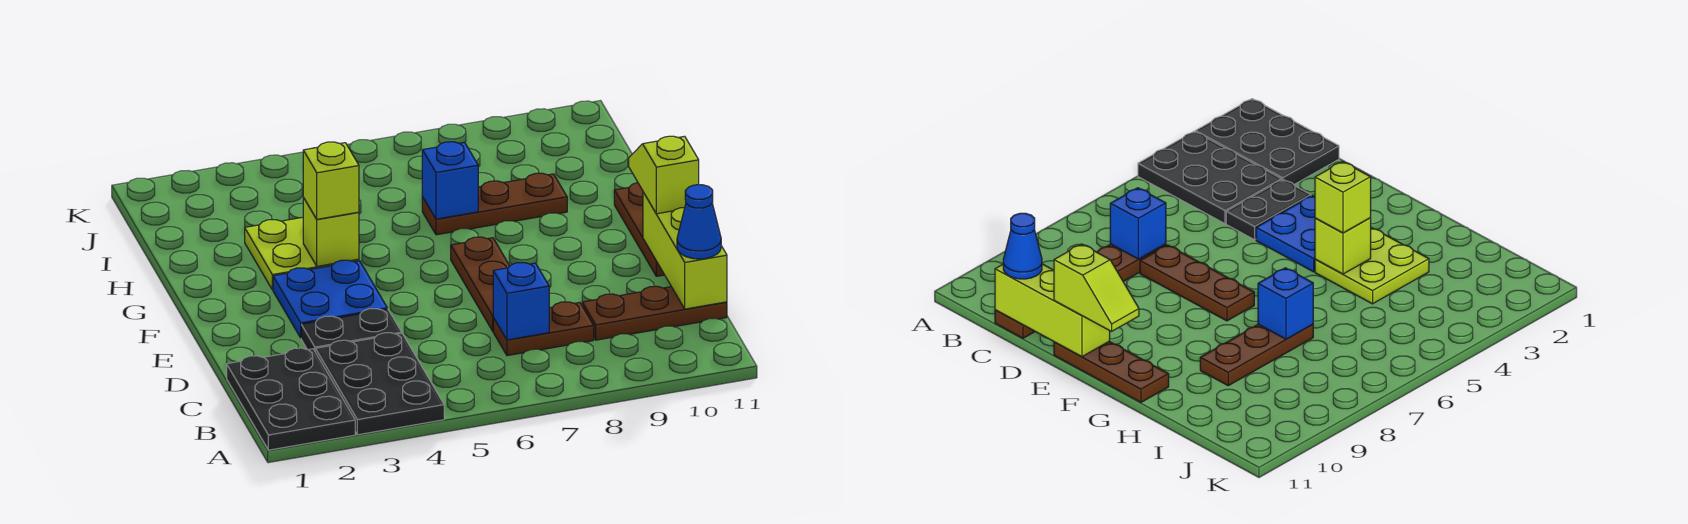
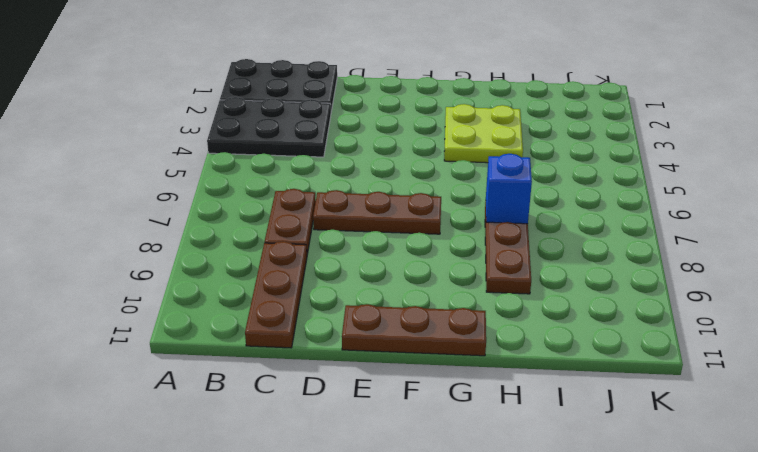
none -> black plate D3:D4 level 1
none -> blue plate E3:F4 level 1
none -> blue brick C7 level 2

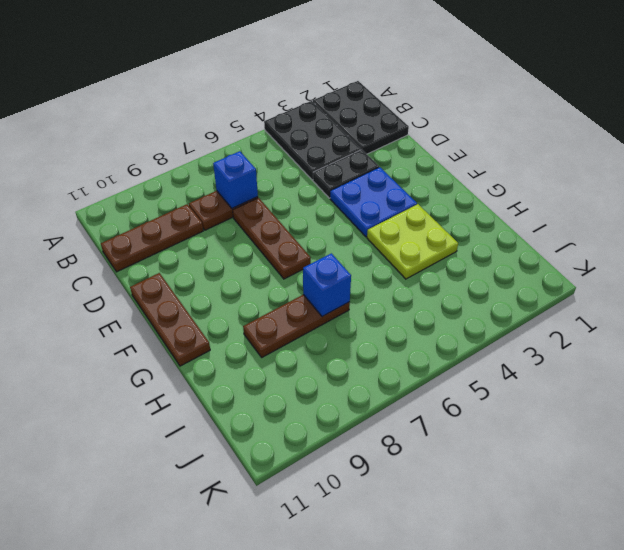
none -> lime brick C11:E11 level 2
none -> lime brick G4 level 2
none -> blue cone C11 level 3

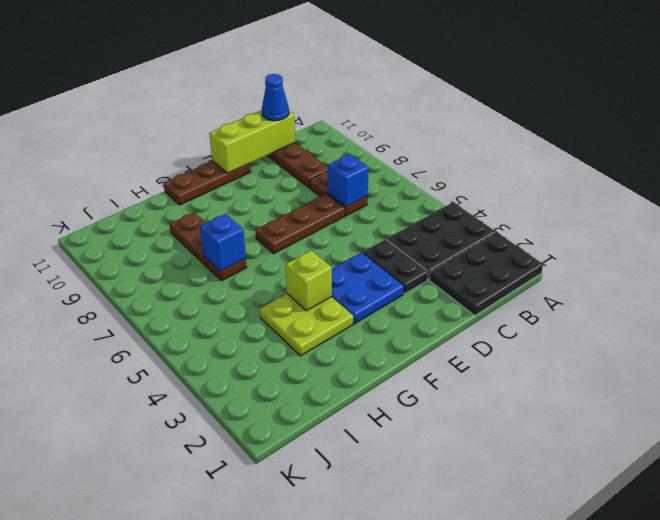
none -> lime slope E11:F11 level 3 top E
none -> lime brick G4 level 3

